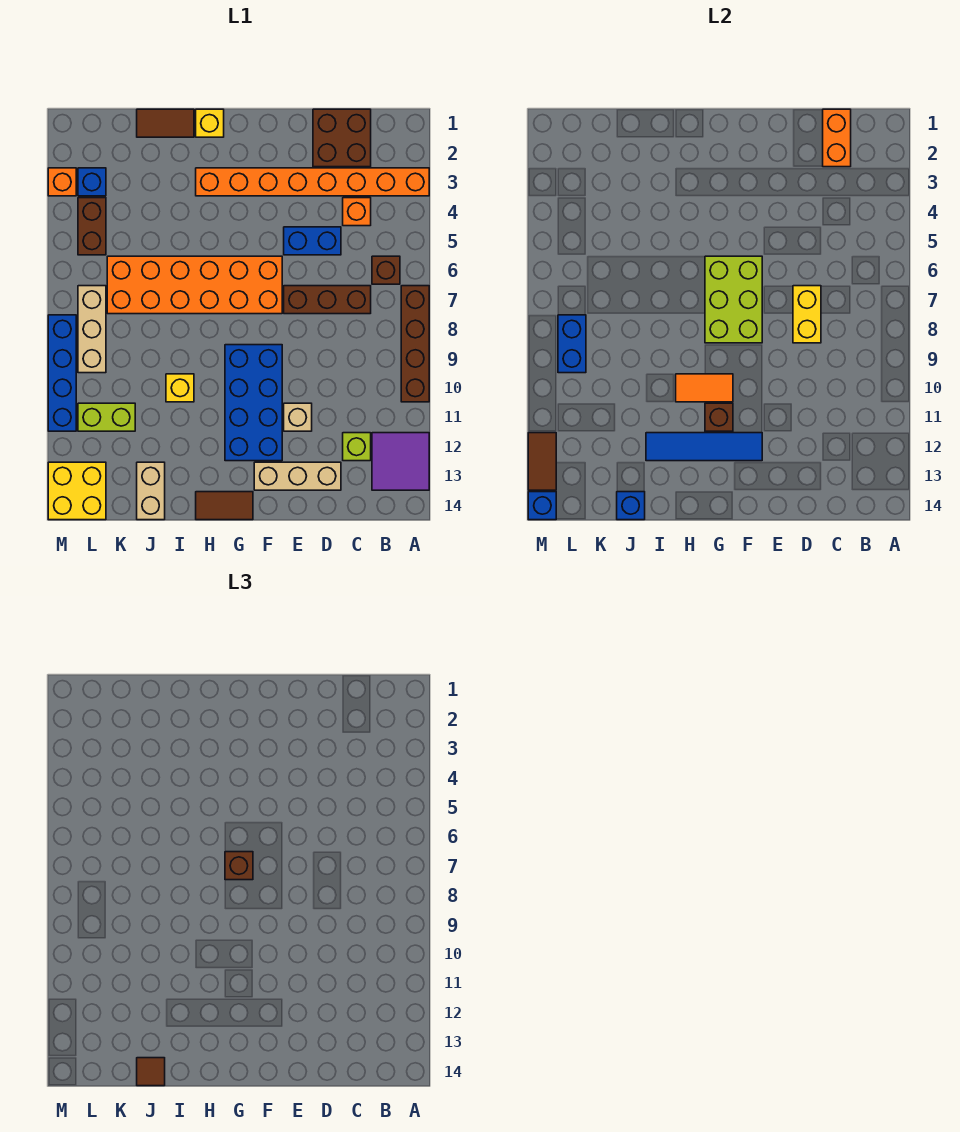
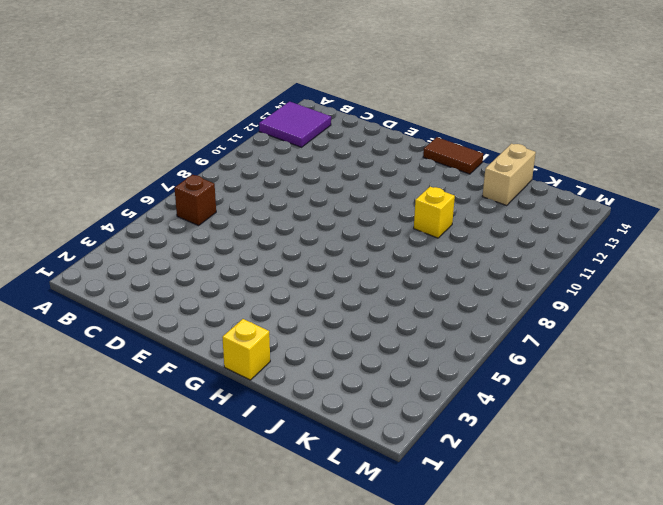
none -> orange brick A3:H3 level 1
none -> brown brick A7:A10 level 1
none -> brown brick C1:D2 level 1
none -> orange brick C4 level 1

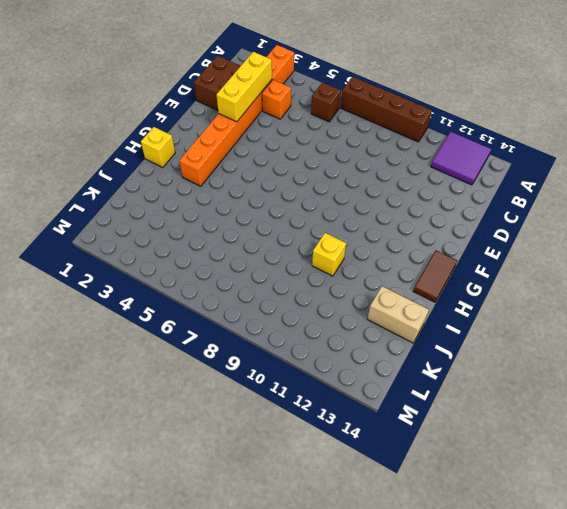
yellow brick C3:E3 level 2 -> none
none -> brown brick C7:E7 level 1
none -> lime brick C12 level 1
none -> blue brick D5:E5 level 1
none -> tan brick D13:F13 level 1

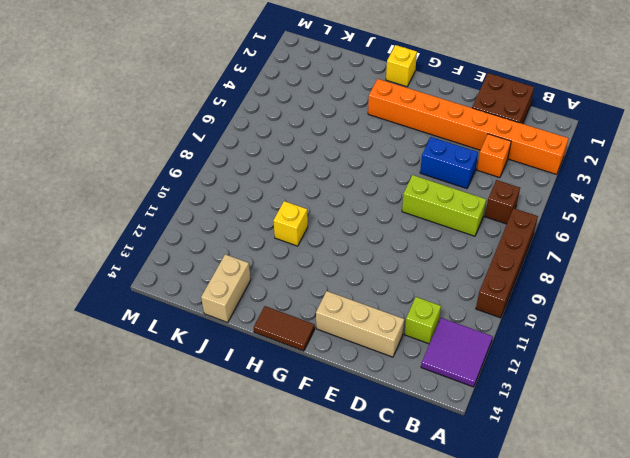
lime brick C7:E7 level 1 -> brown brick C7:E7 level 1
none -> tan brick E11 level 1
none -> orange brick F6:K7 level 1
none -> blue brick F9:G12 level 1
none -> brown tile I1:J1 level 1

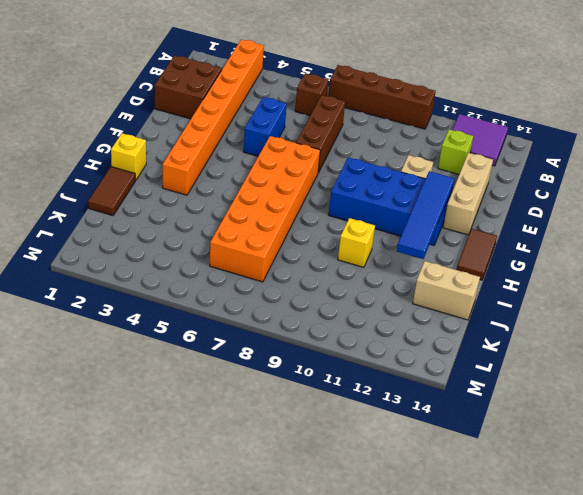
none -> orange brick C4 level 1
none -> lime brick K11:L11 level 1
none -> blue brick L3 level 1
none -> brown brick L4:L5 level 1

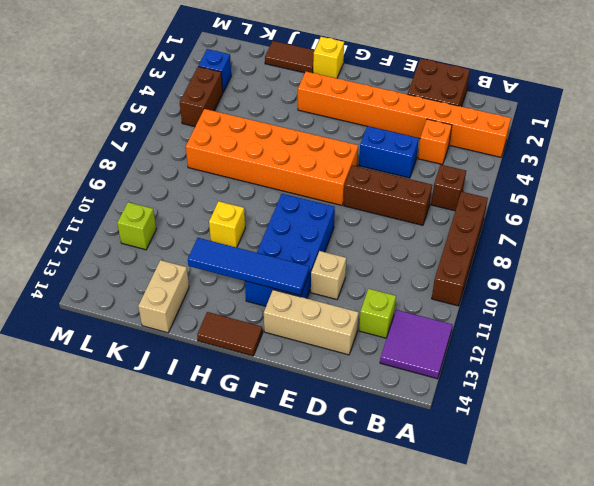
lime brick L11 level 1 -> lime brick K11:L11 level 1
none -> tan brick L7:L9 level 1
none -> yellow brick L13:M14 level 1
none -> orange brick M3 level 1
none -> blue brick M8:M11 level 1

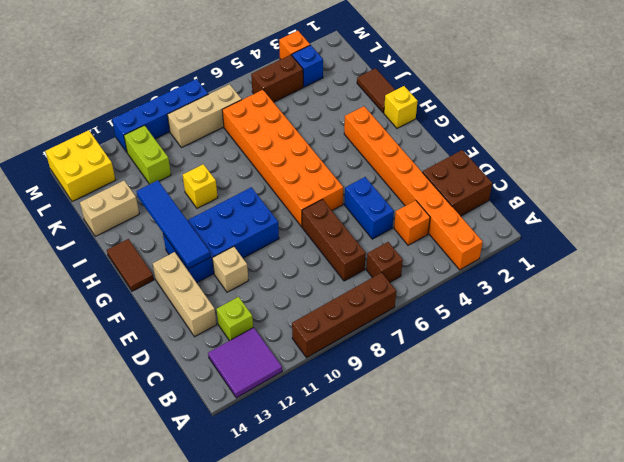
none -> orange brick C1:C2 level 2
none -> yellow brick D7:D8 level 2
none -> lime brick F6:G8 level 2
none -> orange tile G10:H10 level 2

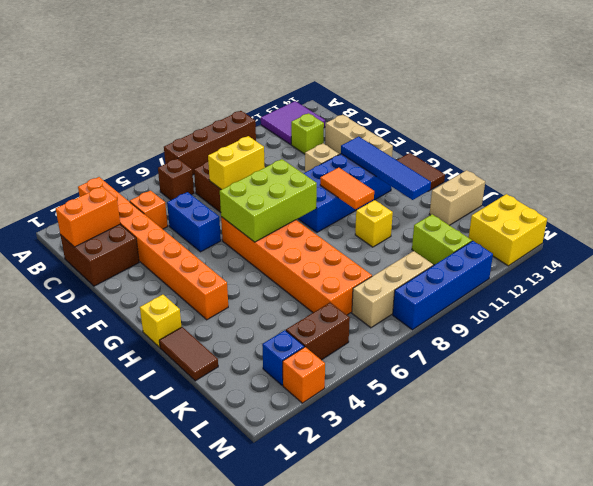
none -> brown brick G11 level 2
none -> blue brick J14 level 2
none -> blue brick L8:L9 level 2
none -> brown tile M12:M13 level 2

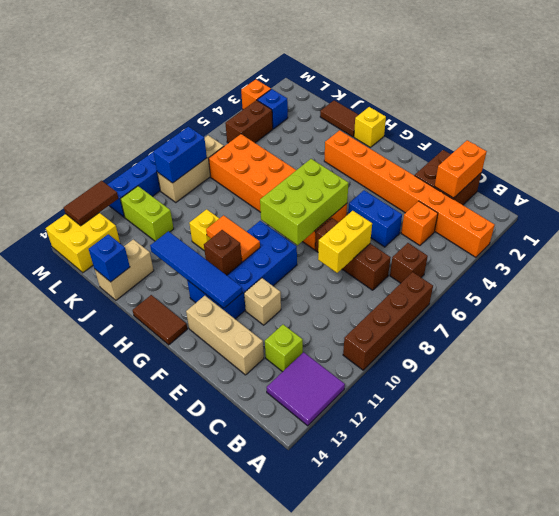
none -> blue brick M14 level 2
none -> brown brick G7 level 3
none -> brown tile J14 level 3

